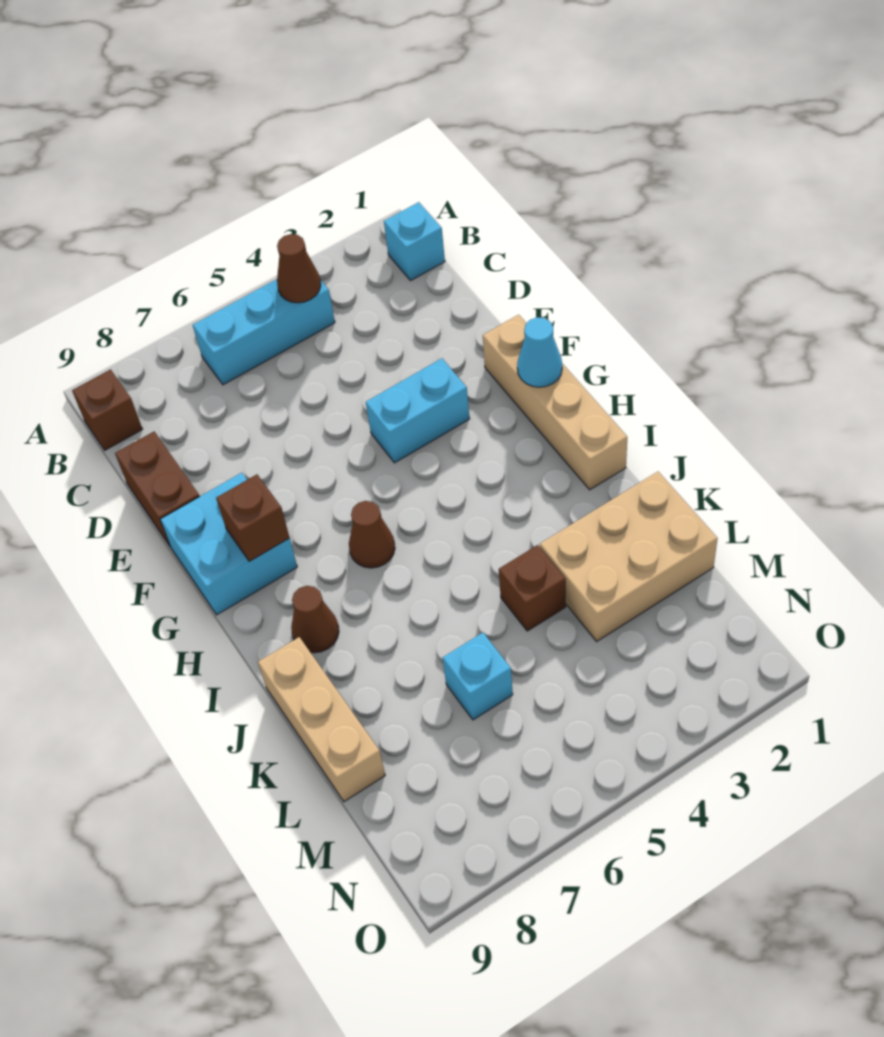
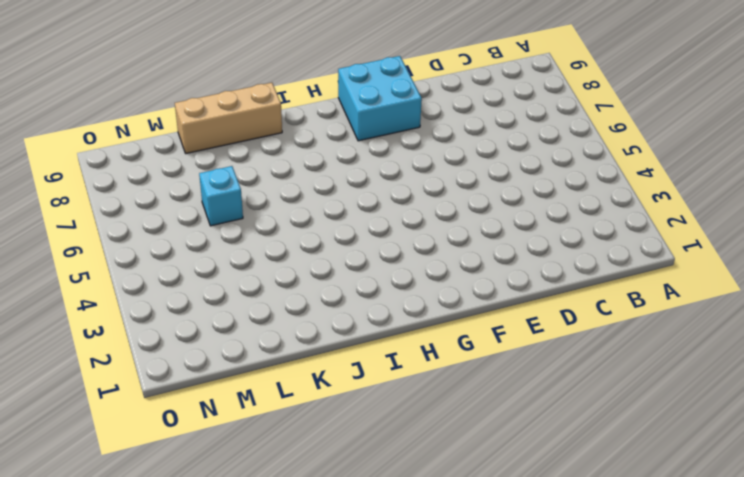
none -> cyan brick B1 level 1
none -> cyan brick B4:B6 level 1
none -> brown brick B9 level 1

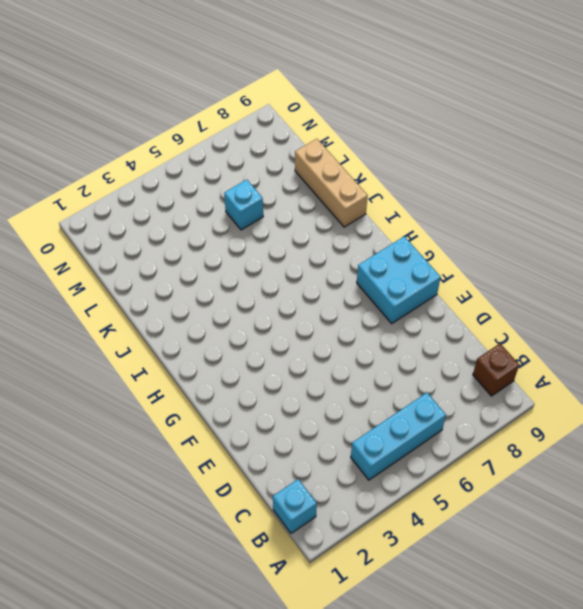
none -> brown brick D9:E9 level 1
none -> tan brick F1:I1 level 1
none -> cyan brick F3:F4 level 1

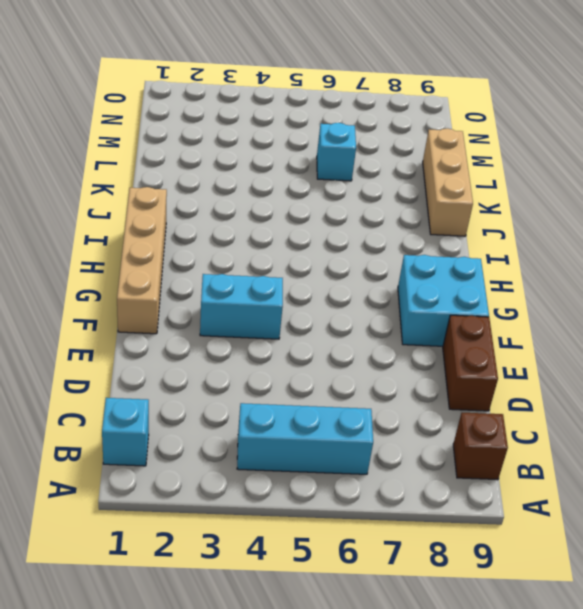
none -> brown cone H6 level 1
none -> brown cone I8 level 1
none -> tan brick K1:L3 level 1

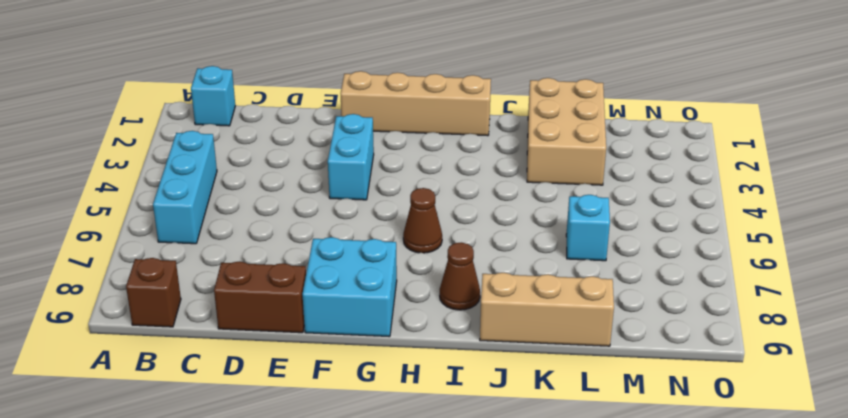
none -> brown brick K4 level 1
none -> brown cone B4 level 2
none -> cyan cone G1 level 2

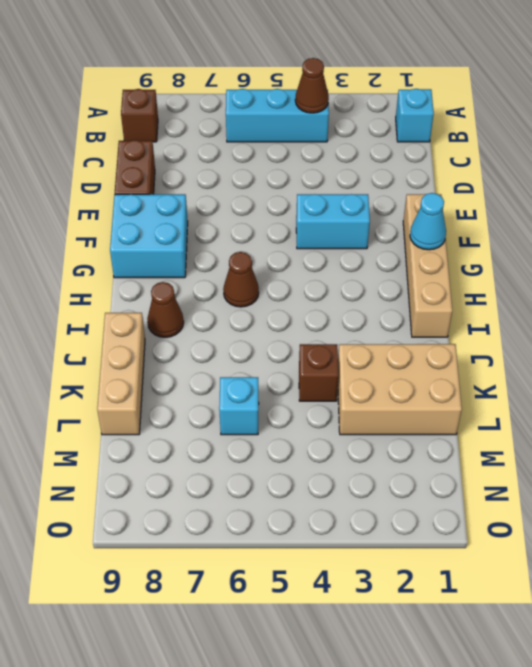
none -> brown brick G8 level 2

